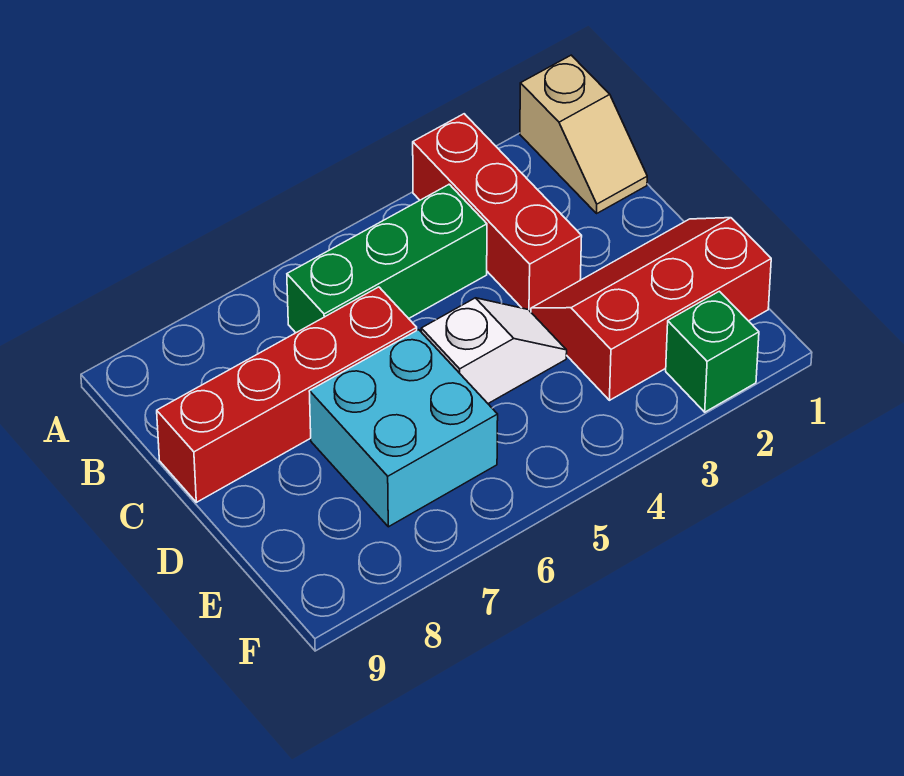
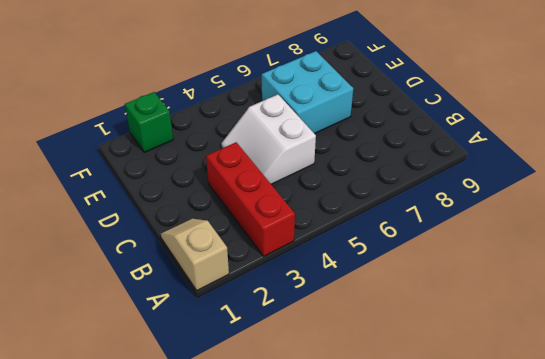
white slope C4:D5 level 1 top 5 -> white slope D4:D5 level 1 top 5
none -> green brick B4:B6 level 1
none -> red brick C6:C9 level 1

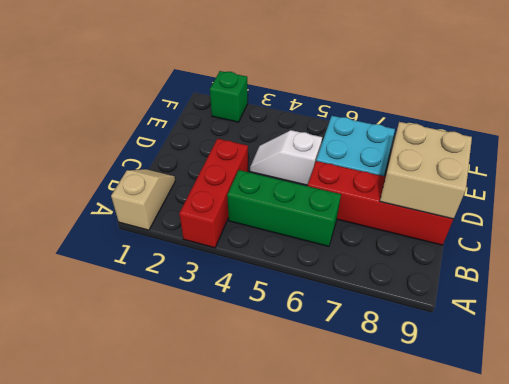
tan brick C8:D9 level 2 -> none
none -> red slope D1:E3 level 1 top E

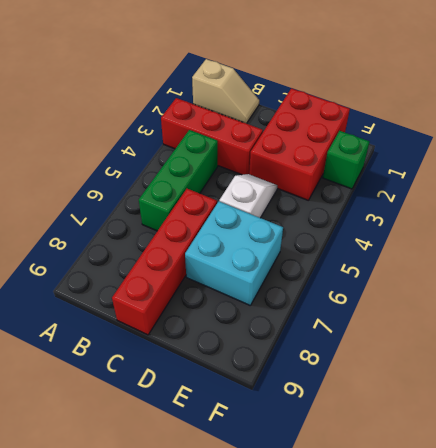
red brick D1:E3 level 1 -> red slope D1:E3 level 1 top E

